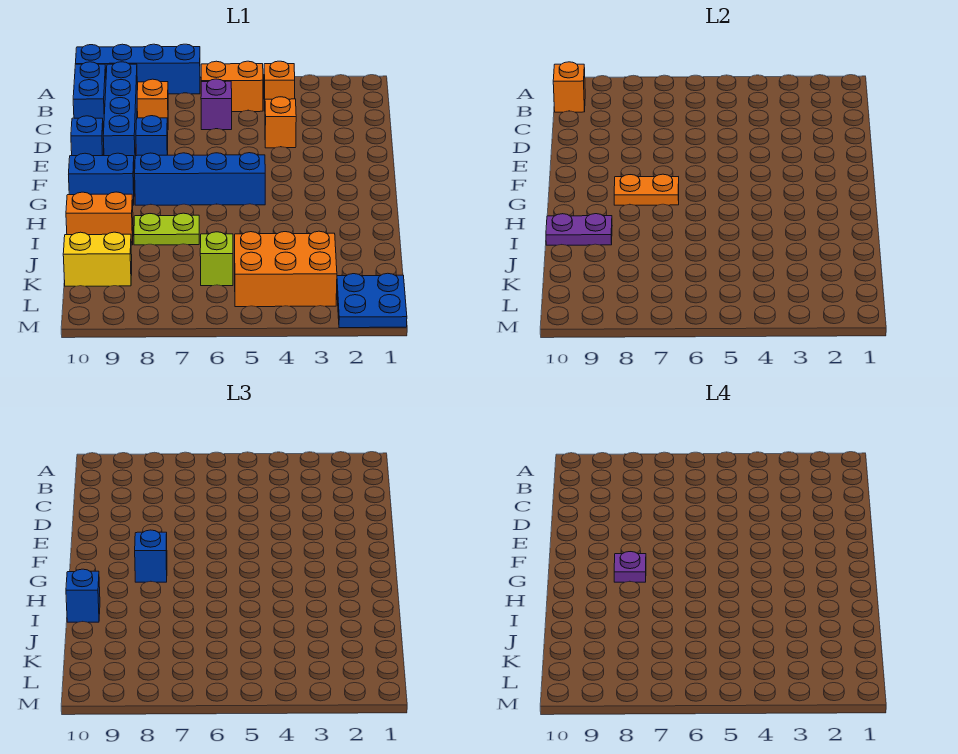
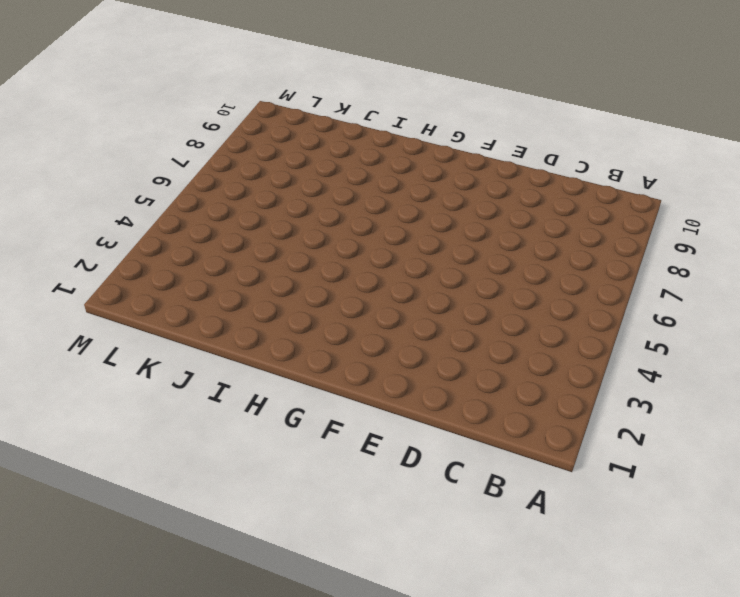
none -> blue brick A7:A10 level 1
none -> orange brick B4 level 1
none -> orange brick B5:B6 level 1

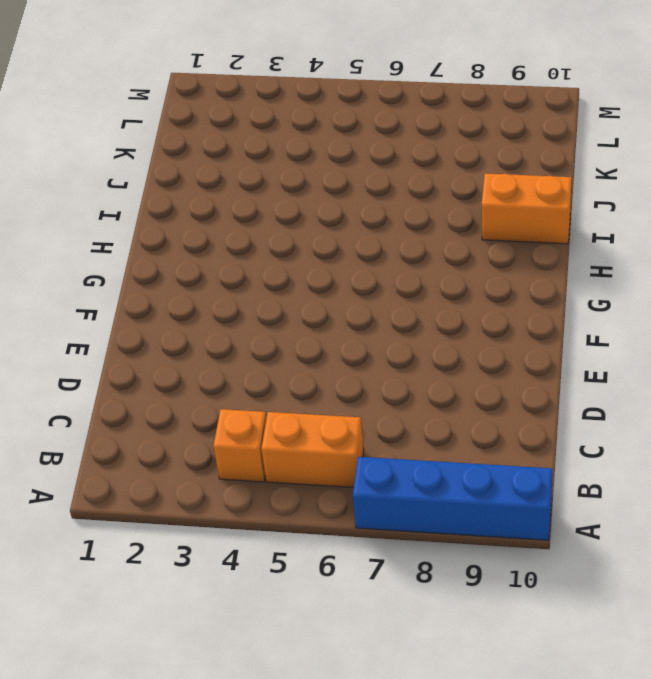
none -> blue brick B9:E9 level 1
none -> blue brick B10:C10 level 1
none -> purple brick C6 level 1

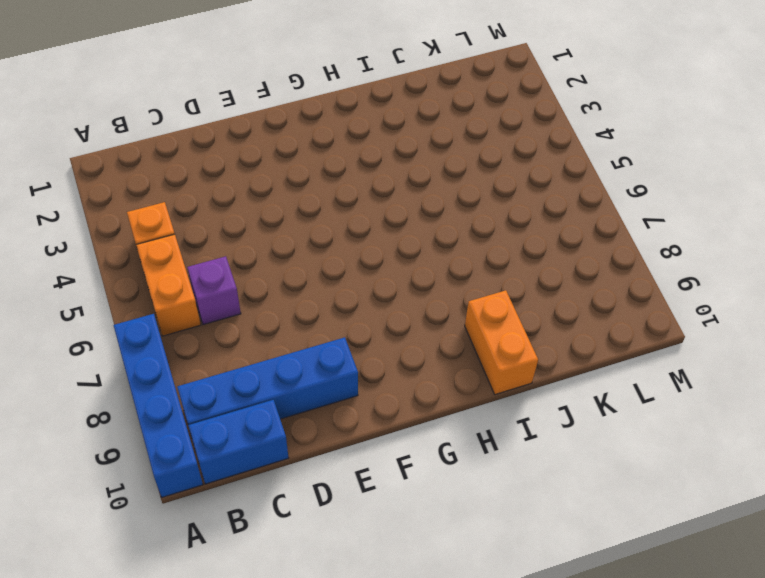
none -> orange brick C8 level 1
none -> orange brick D4 level 1
none -> blue brick E8 level 1

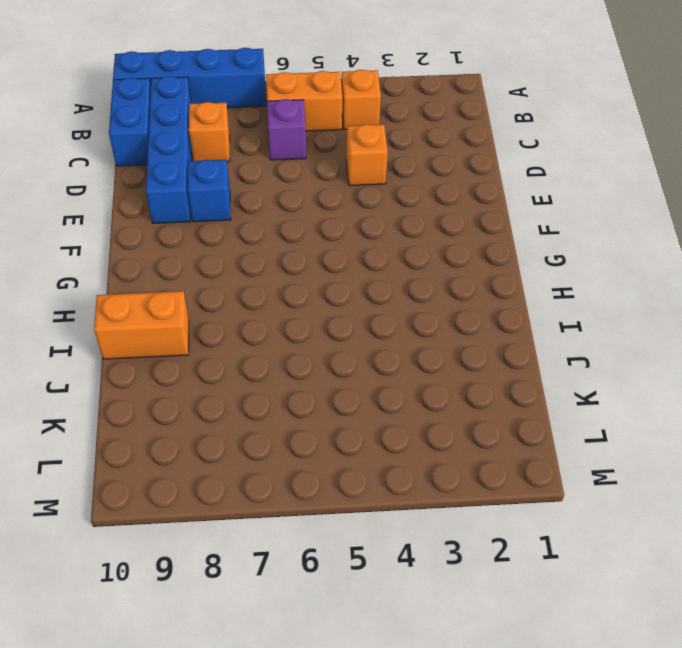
none -> blue brick E10 level 1
none -> blue brick G5:G8 level 1
none -> blue brick G9:G10 level 1

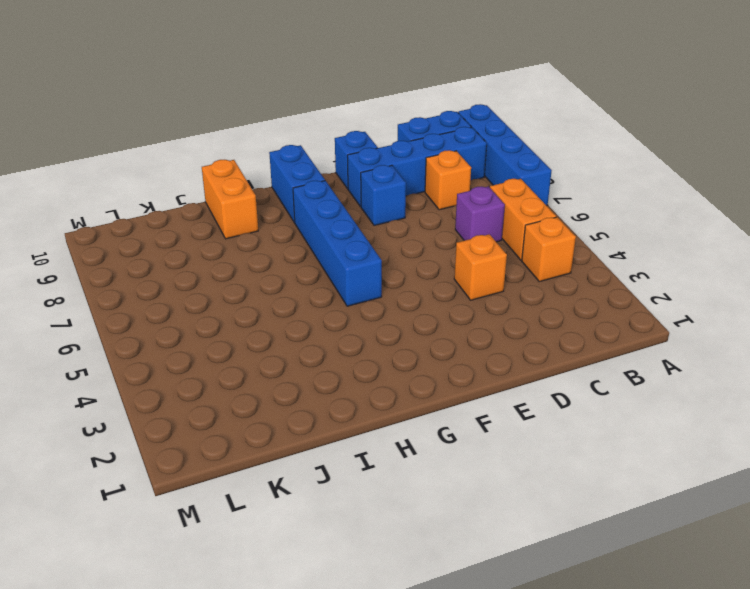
none -> lime plate I7:I8 level 1
none -> orange brick K3:L5 level 1
none -> lime brick K6 level 1

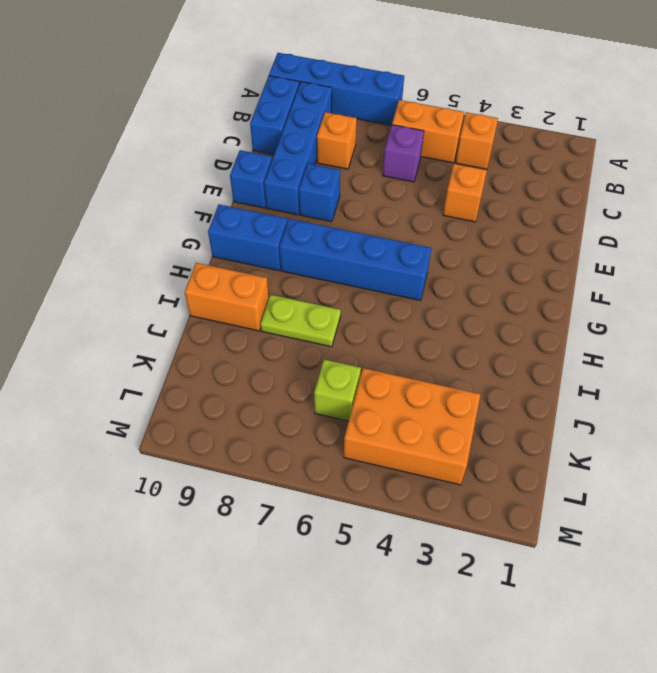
none -> yellow brick K9:K10 level 1
none -> blue plate L1:M2 level 1
none -> orange brick B10 level 2

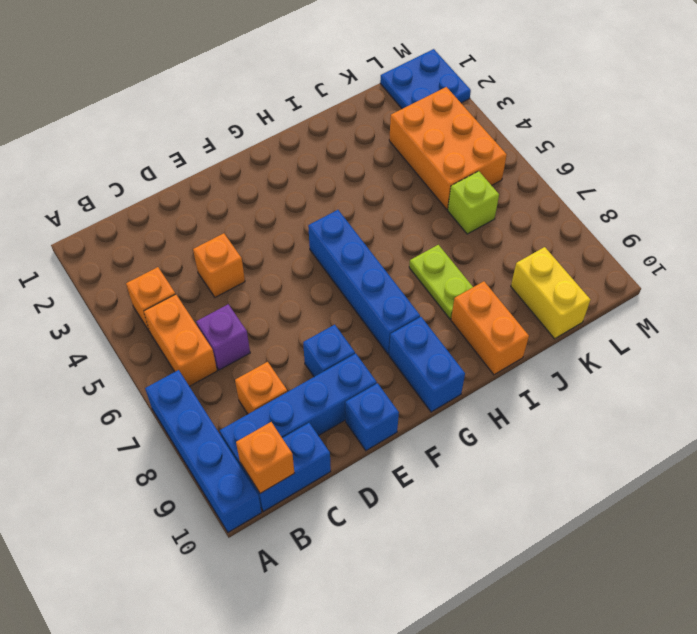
none -> orange plate G7:G8 level 2
none -> purple plate I9:I10 level 2
none -> blue brick G8 level 3

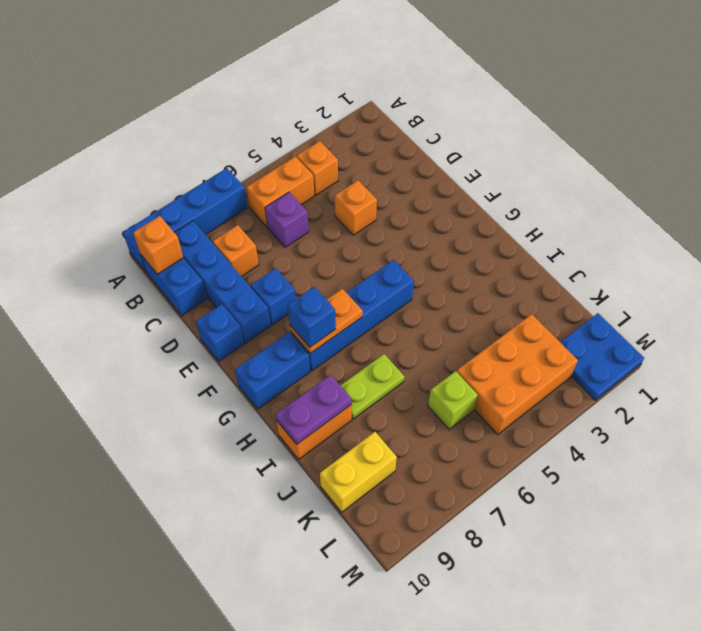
none -> blue brick I10 level 3
none -> purple plate G8 level 4

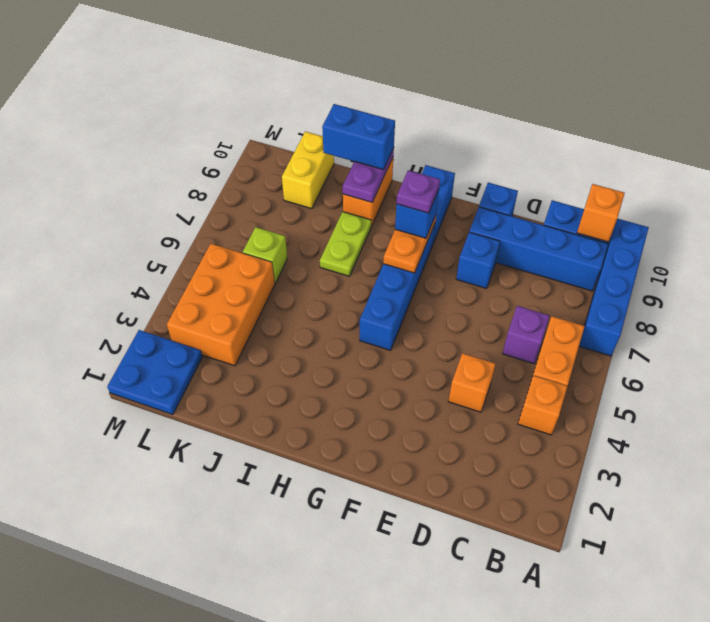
blue brick I10:J10 level 3 -> blue brick I10 level 3
none -> orange brick C8 level 1

